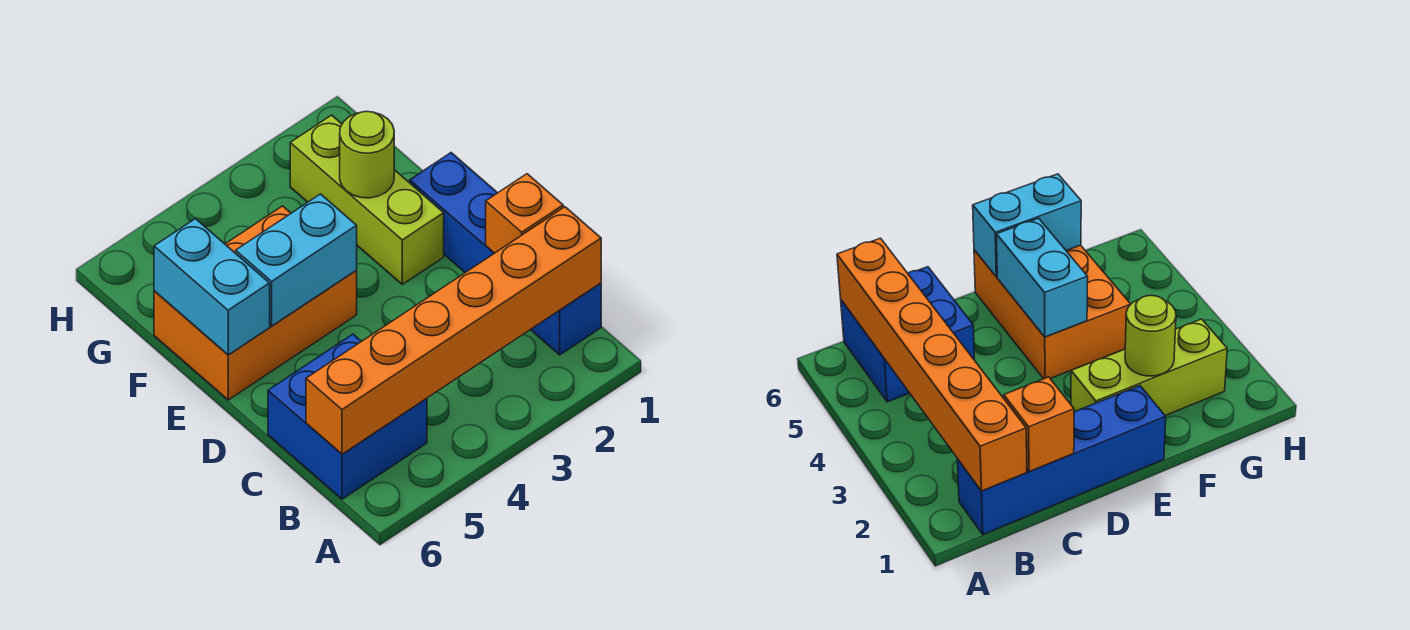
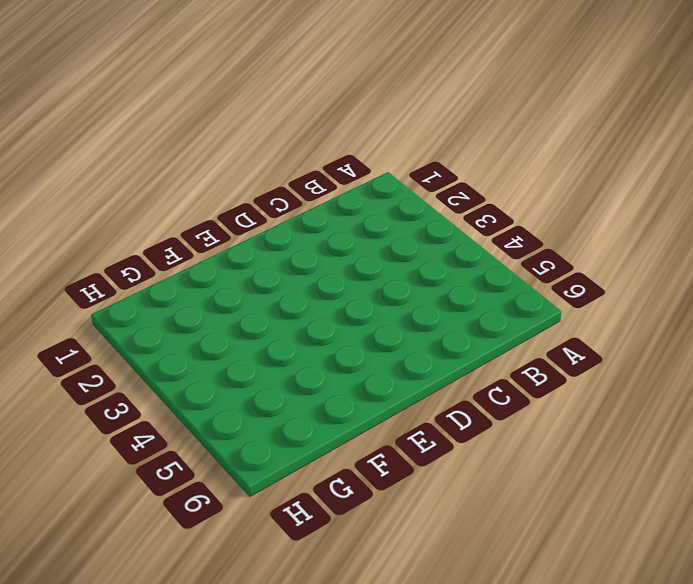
none -> blue brick B1:E1 level 1
none -> blue brick B5:C6 level 1

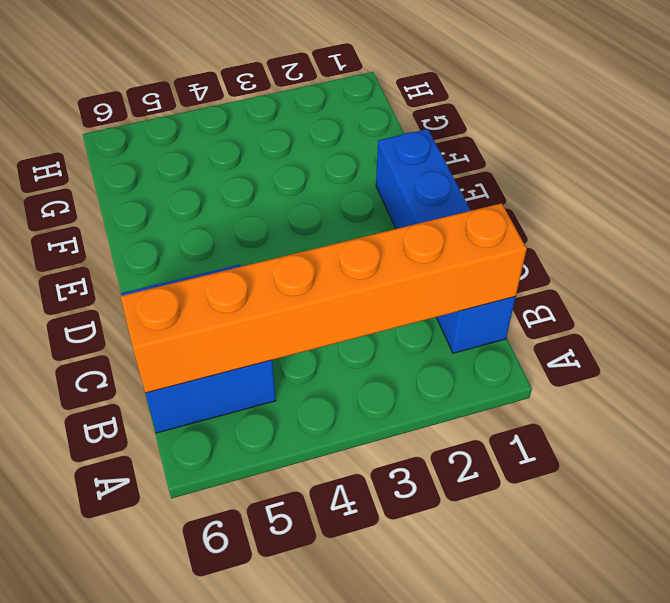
none -> lime brick E2:G2 level 1
none -> orange brick E4:F6 level 1

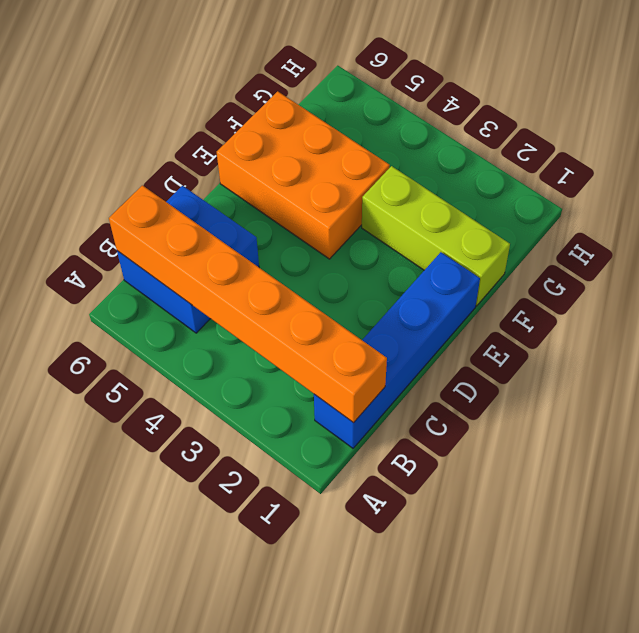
lime brick F1:F3 level 1 -> lime brick E2:G2 level 1
none -> orange brick C1 level 2
none -> cyan brick E4:E5 level 2

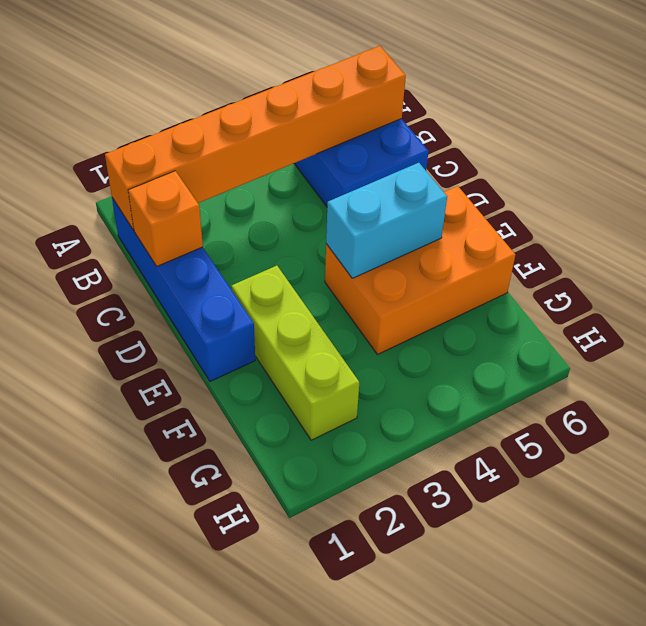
none -> cyan brick E6:F6 level 2
none -> lime round brick F2 level 2

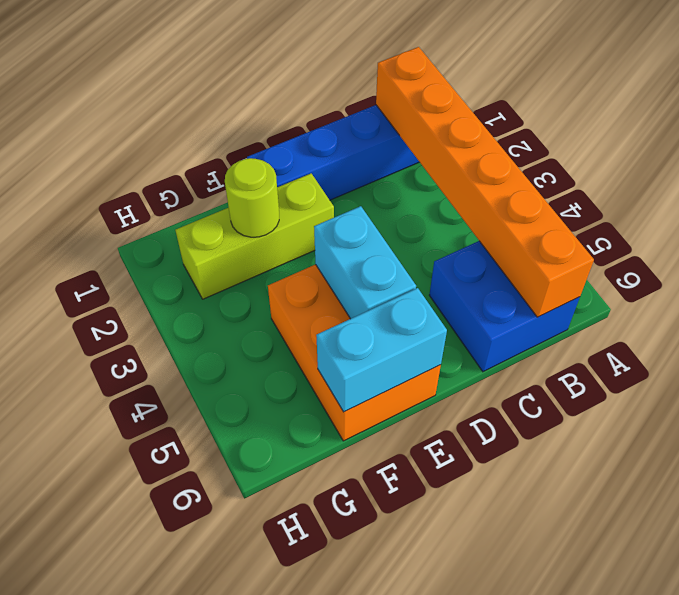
none -> orange brick C1 level 2

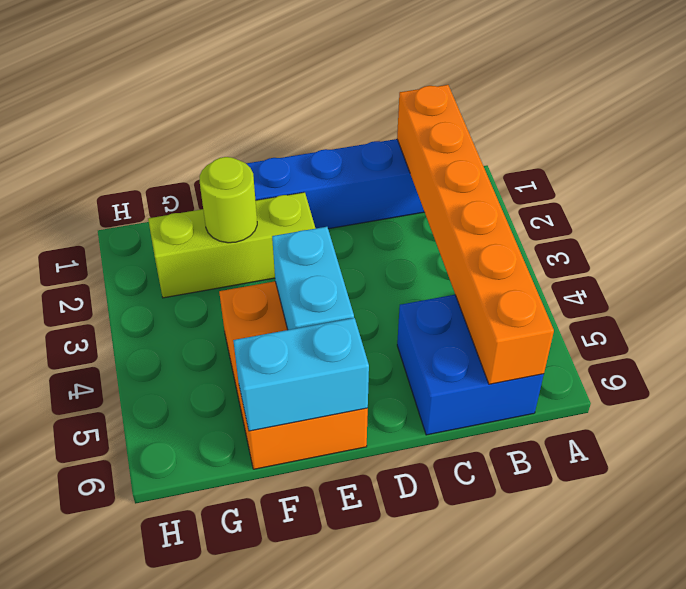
none -> orange brick C1 level 2

